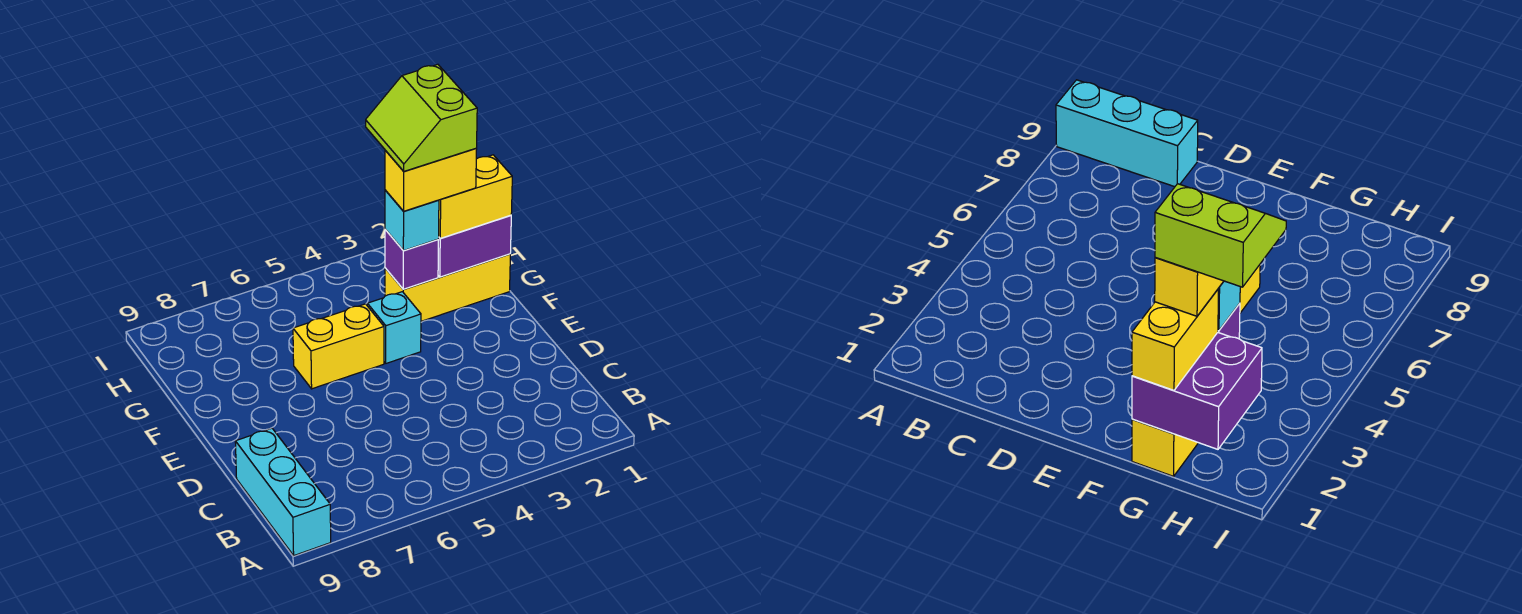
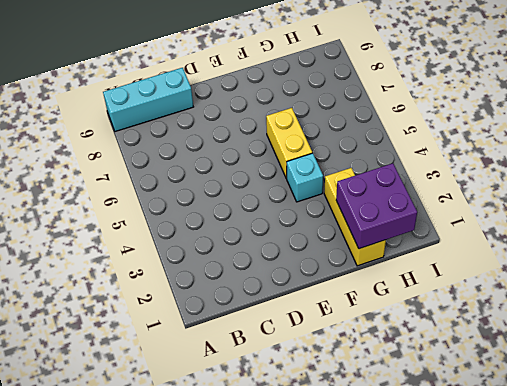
none -> purple brick G3 level 2
none -> yellow brick G1:G2 level 3

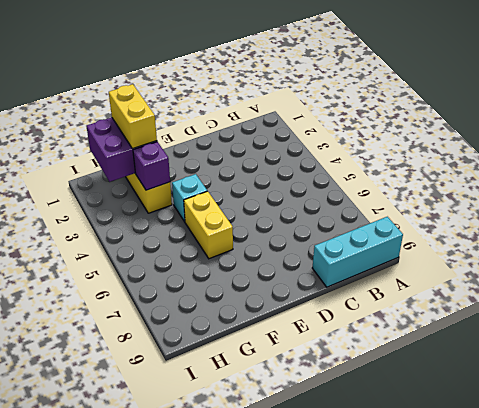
none -> cyan brick G3 level 3
none -> yellow brick G2:G3 level 4

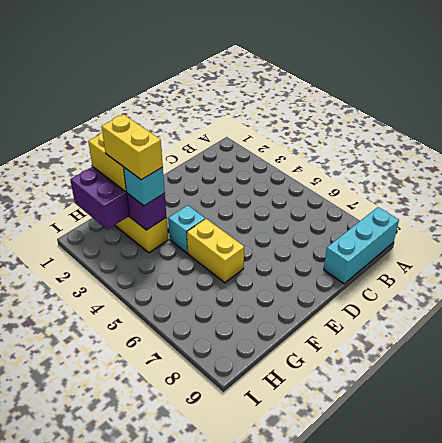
none -> lime slope G2:H3 level 5 top 2

